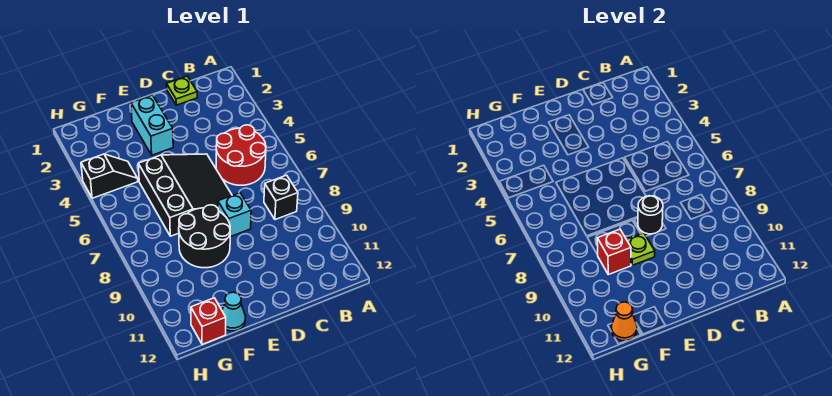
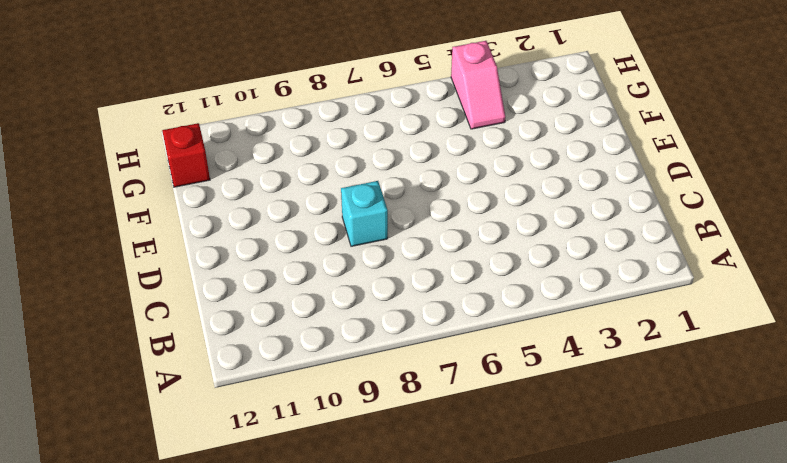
pink slope G4:H4 level 1 top H -> black slope G4:H4 level 1 top H
none -> red round brick B5:C6 level 1
none -> black brick B8 level 1
none -> lime plate C1 level 1

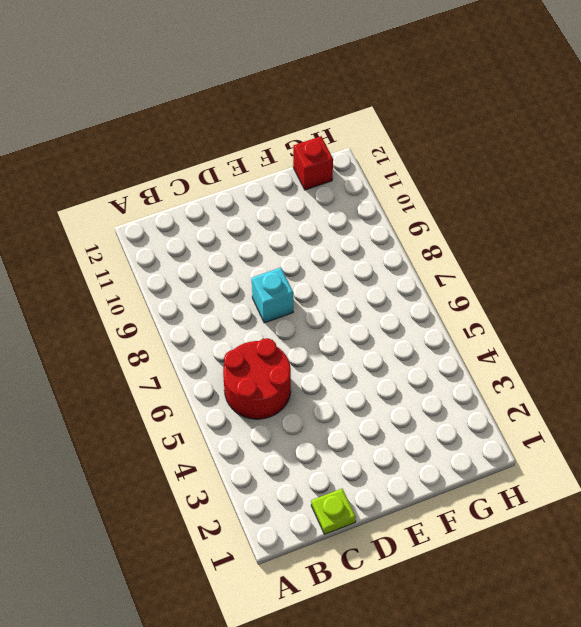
none -> black brick B8 level 1
none -> black slope D5:F7 level 1 top F
none -> cyan brick E2:E3 level 1

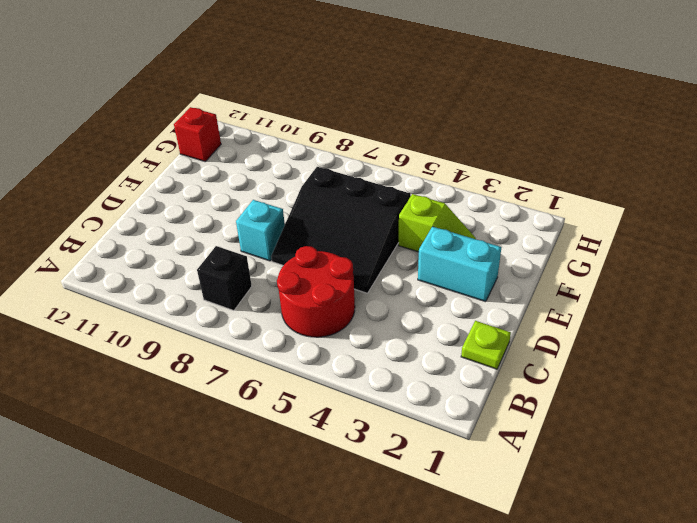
lime slope F3:F4 level 1 top 4 -> none
none -> black round brick E8:F9 level 1
none -> cyan cone F12 level 1
none -> black slope G4:H4 level 1 top H

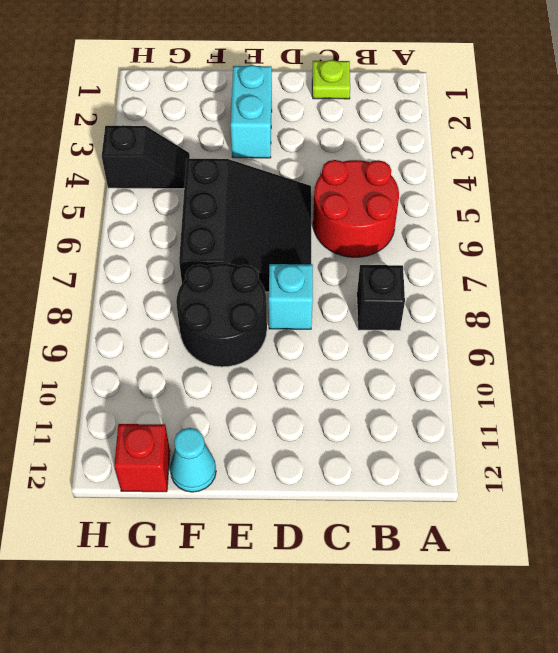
none -> black round brick D8 level 2
none -> lime plate E9 level 2
none -> red brick F9 level 2

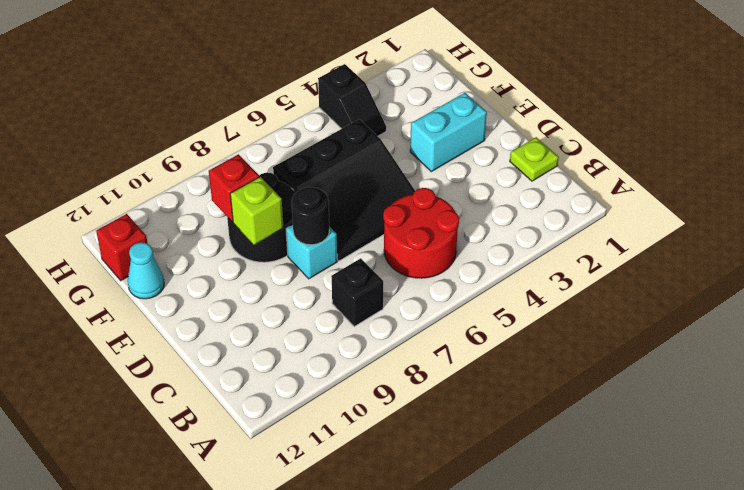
lime brick E9 level 2 -> lime plate E9 level 2
none -> orange cone G12 level 2

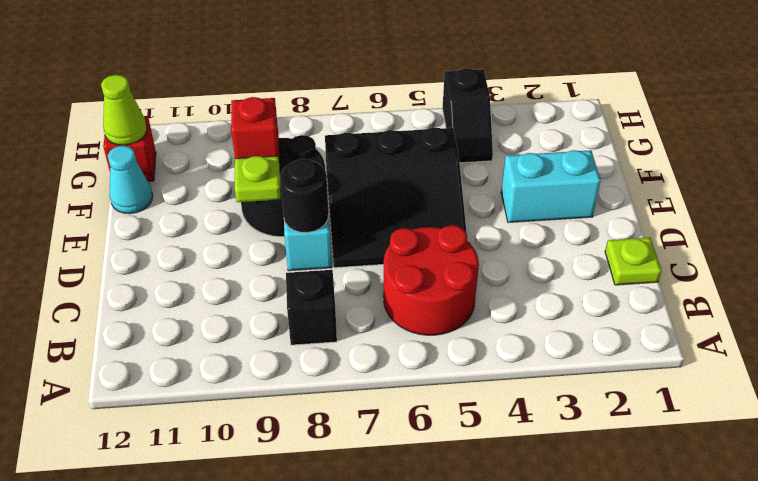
lime cone G12 level 2 -> orange cone G12 level 2

